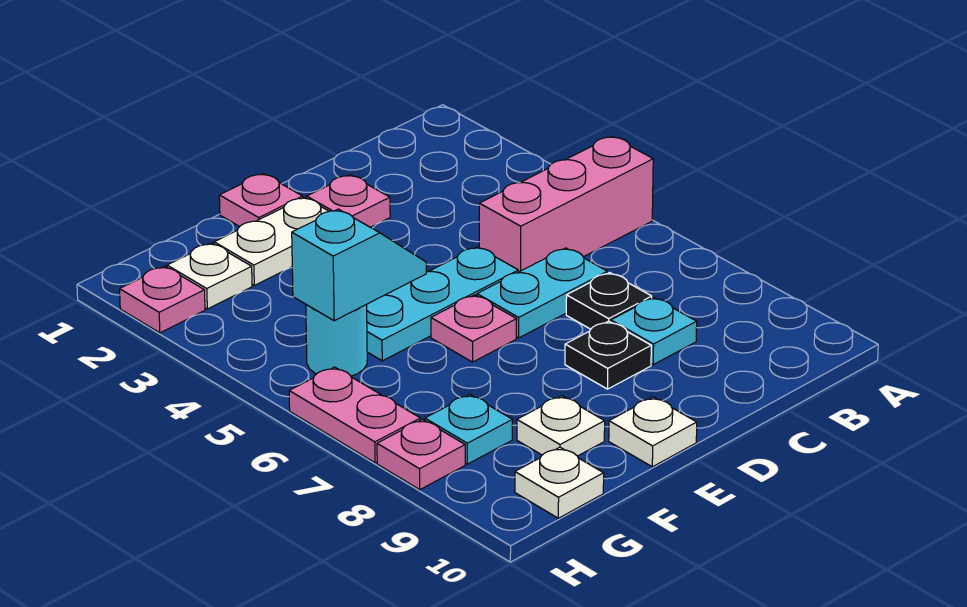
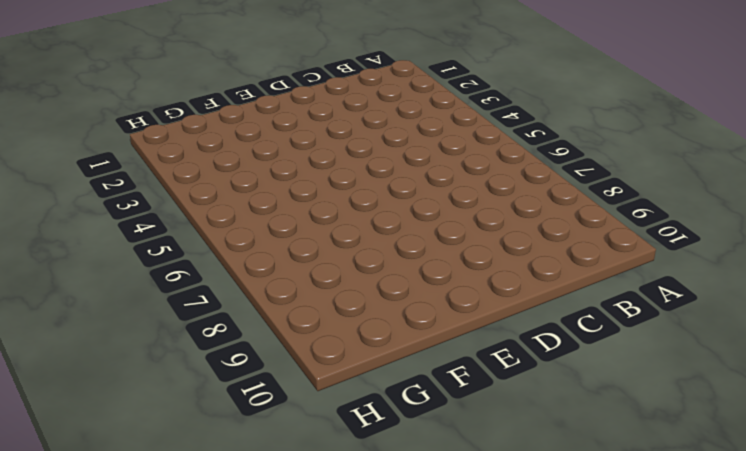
none -> pink brick A5:C5 level 1
none -> cyan plate C6:D6 level 1
none -> black plate C7 level 1

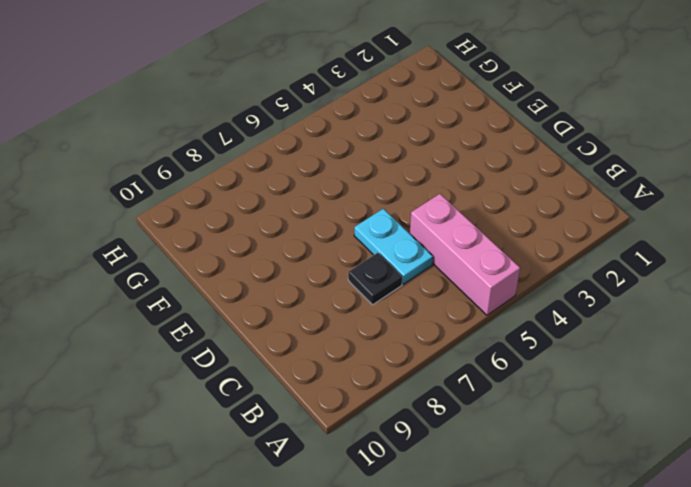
none -> cyan plate C8 level 1
none -> pink plate D2 level 1
none -> cyan plate D5:F5 level 1

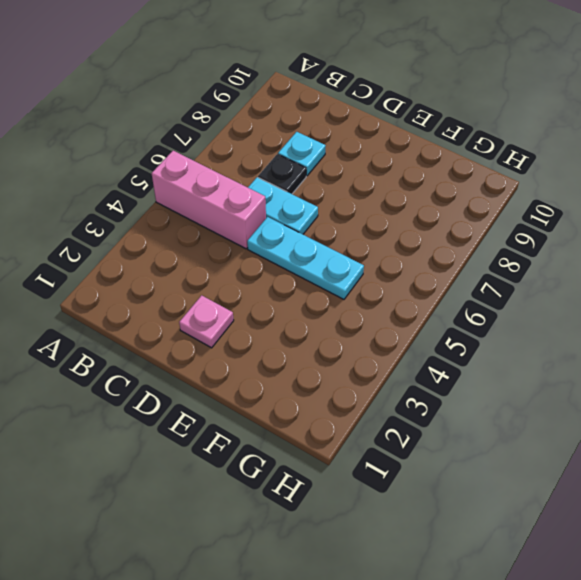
none -> black plate D8 level 1
none -> pink plate E1 level 1
none -> white plate E2:F2 level 1

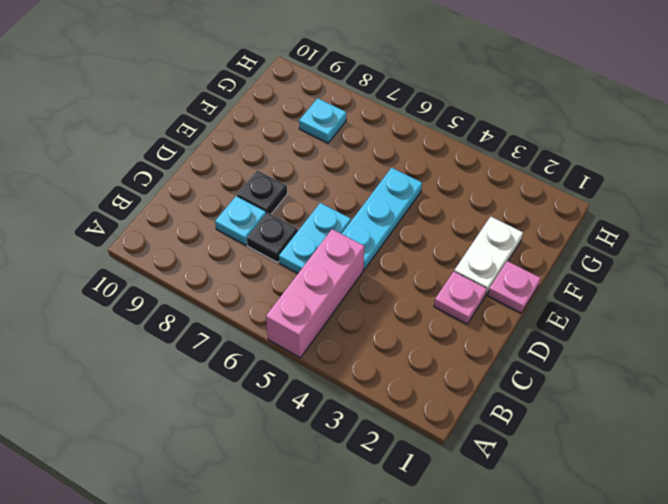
none -> pink plate E6 level 1
none -> white plate E10 level 1
none -> white plate F9 level 1

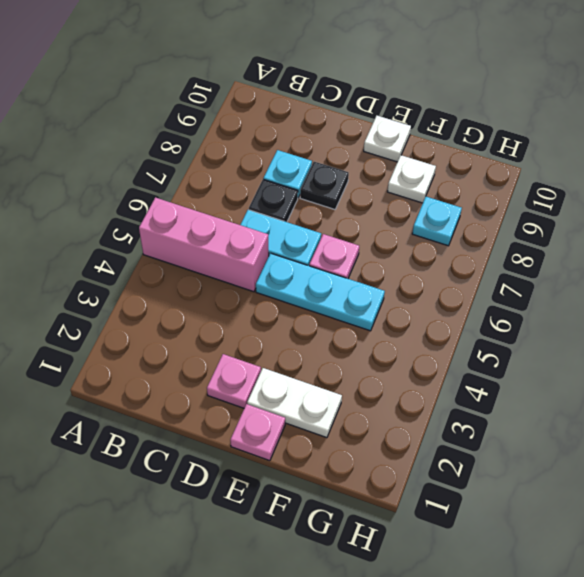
none -> white plate G2 level 1
none -> cyan round brick G5 level 1
none -> white plate G10 level 1

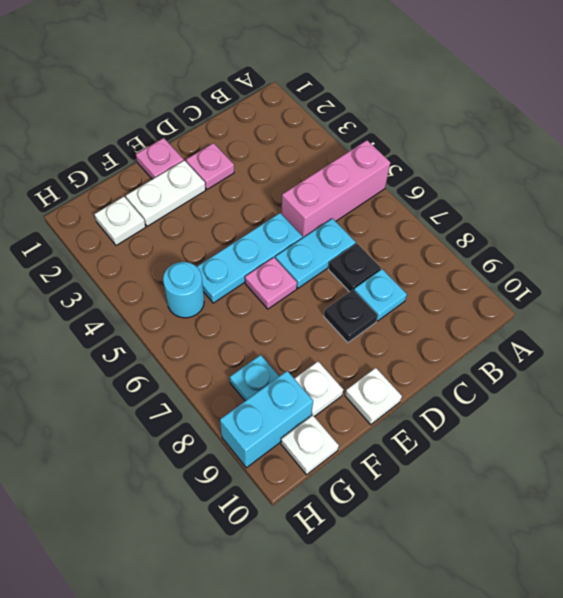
cyan brick G9:H9 level 1 -> none
none -> pink plate H2 level 1
none -> pink plate H6:H7 level 1
none -> pink plate H8 level 1

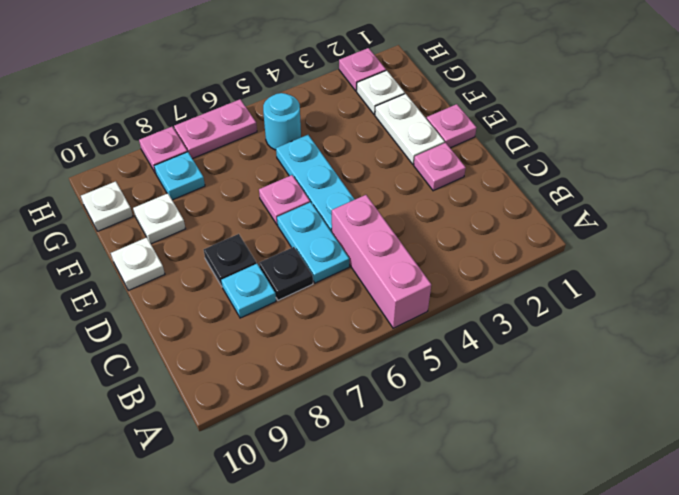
none -> cyan slope F5:G5 level 2 top G

